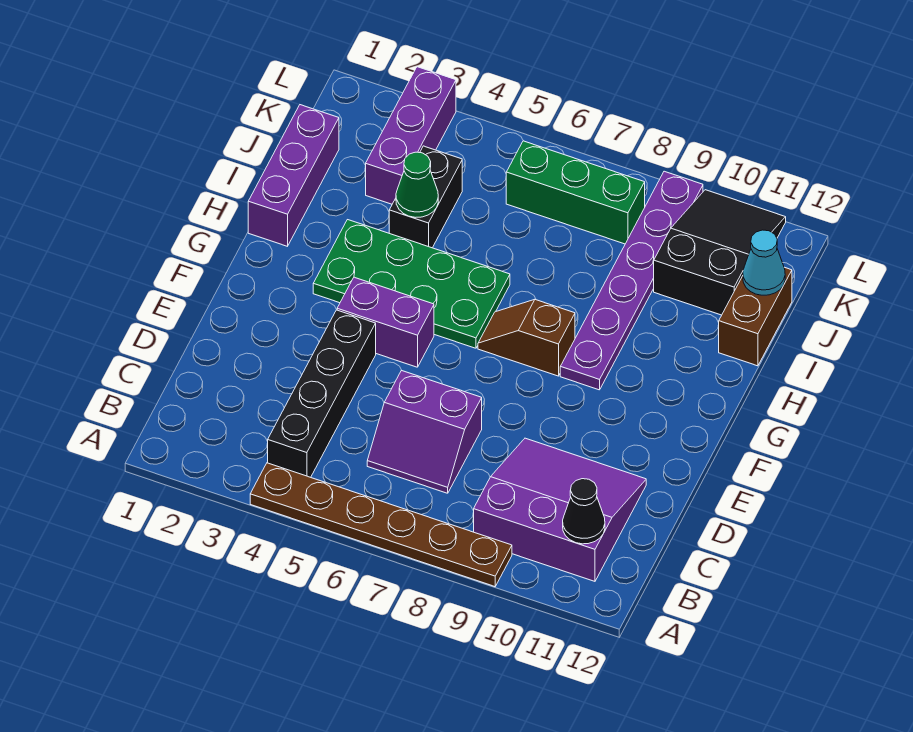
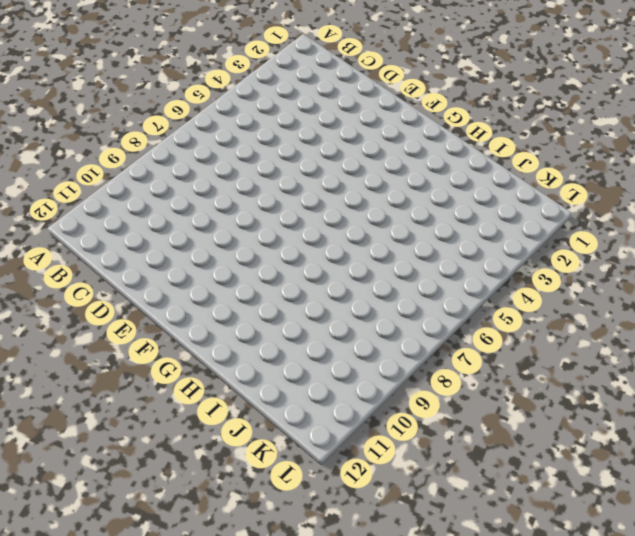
none -> brown plate A4:A9 level 1
none -> black brick B4:E4 level 1
none -> purple slope B9:D11 level 1 top B

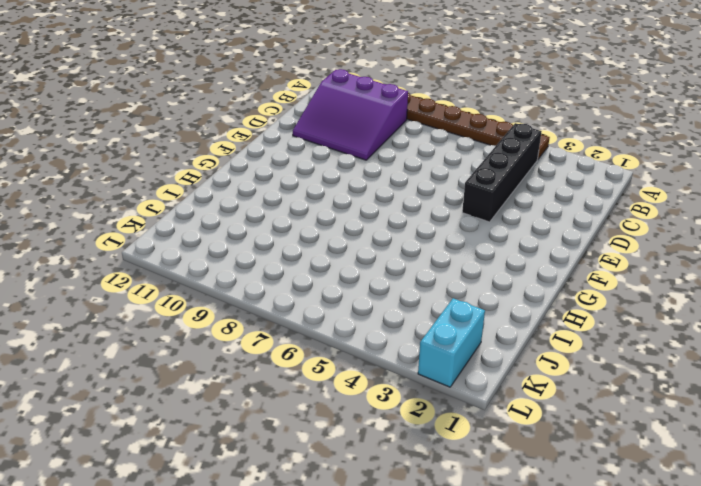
cyan brick K2:L2 level 1 -> none
none -> purple slope C6:D7 level 1 top D
none -> purple brick F4:F5 level 1
none -> green plate G3:H6 level 1

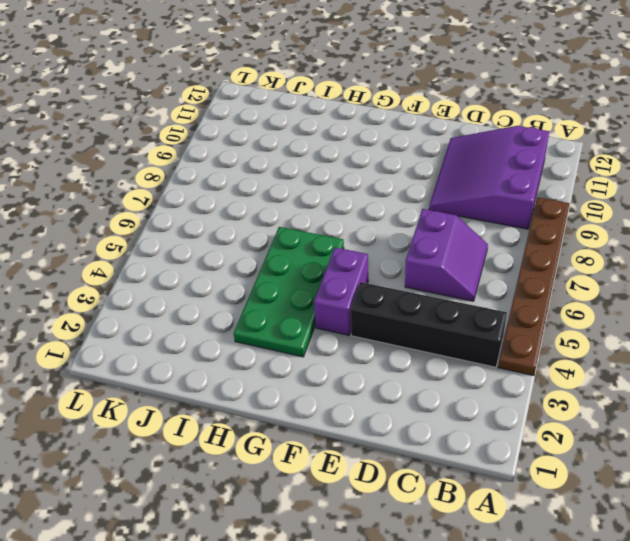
none -> brown slope G7:G8 level 1 top 8
none -> purple plate G9:L9 level 1
none -> purple brick H1:J1 level 1

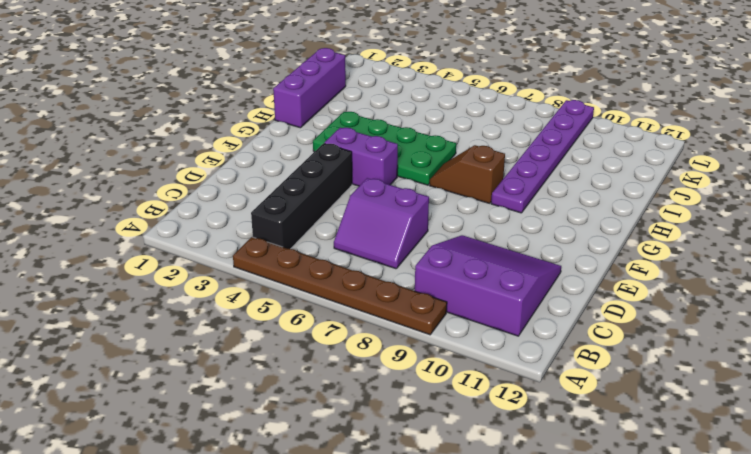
none -> black brick I4:J4 level 1
none -> brown brick I12:J12 level 1
none -> purple brick J3:L3 level 1

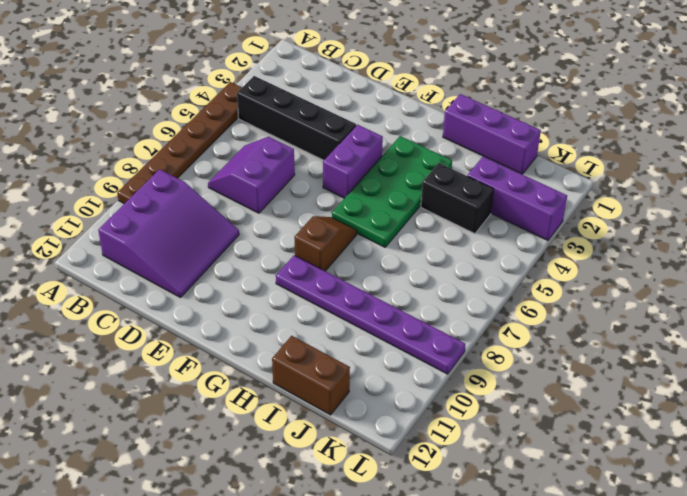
none -> black slope J10:L11 level 1 top J
none -> green brick K6:K8 level 1
none -> black cone B11 level 2

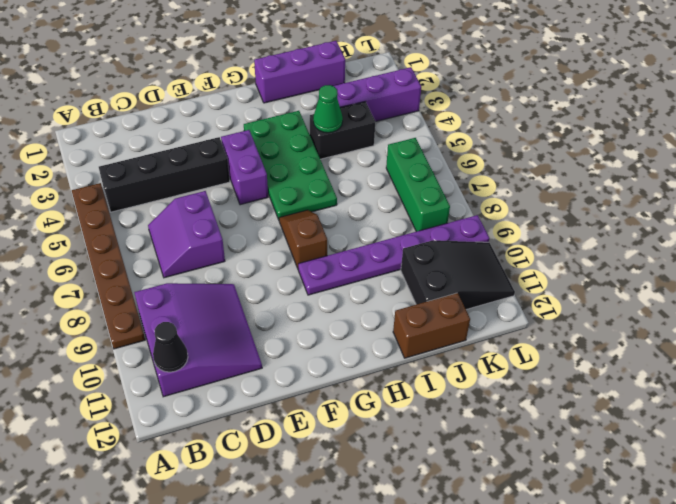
none -> cyan cone J12 level 2

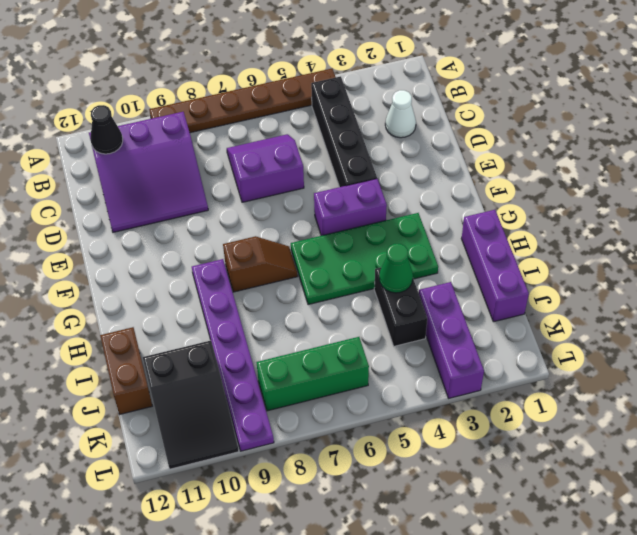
white cone C2 level 1 -> none
none -> cyan cone J12 level 2

